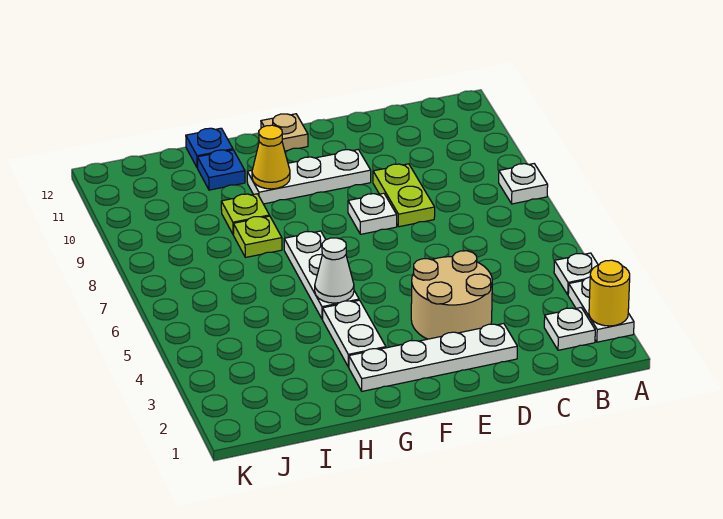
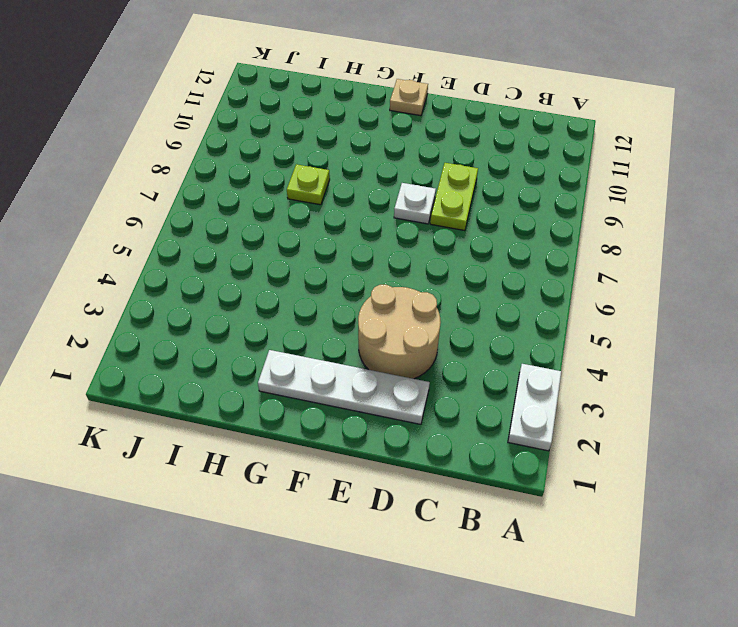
none -> white plate A4 level 1
none -> white plate A8 level 1
none -> white plate B2 level 1

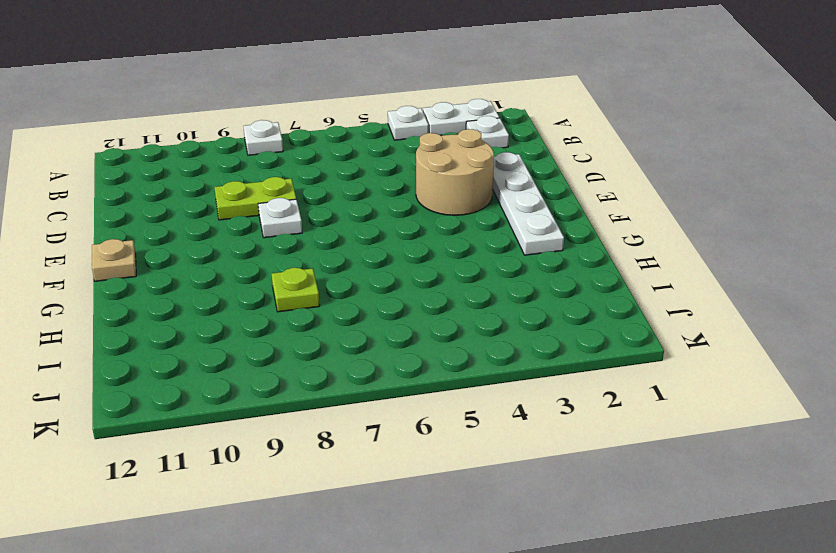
none -> white plate E10:G10 level 1
none -> white plate G3:G4 level 1
none -> white plate G5:G7 level 1

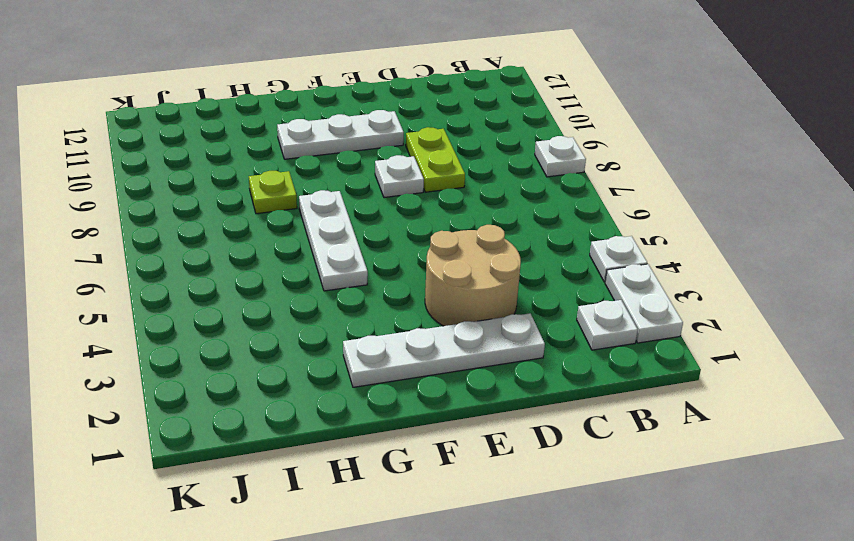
none -> tan plate F12 level 1
none -> white plate G3:G4 level 1
none -> lime plate H9 level 1

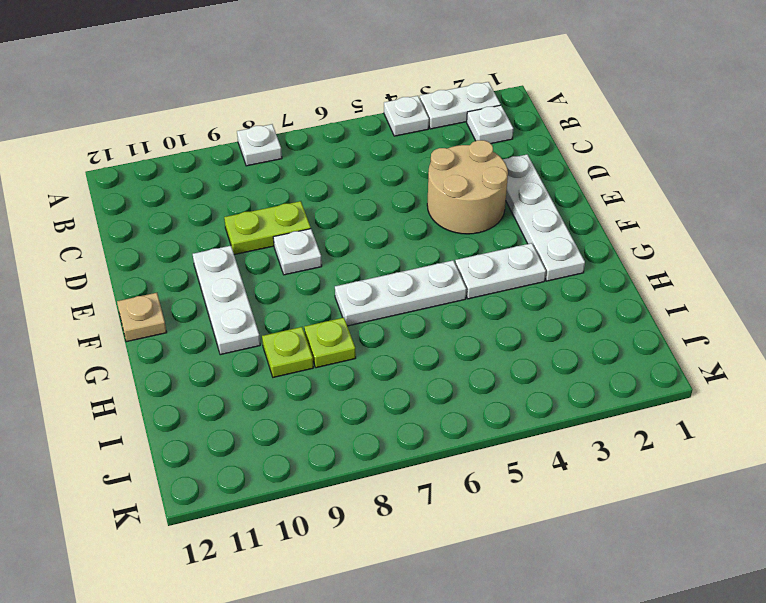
none -> blue plate H11 level 1
none -> blue plate H12 level 1
none -> yellow round brick A2 level 2

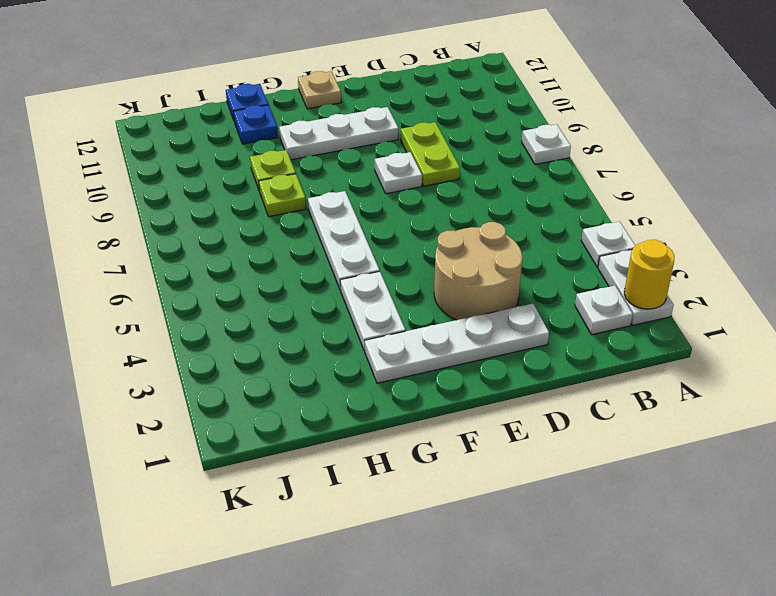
none -> white cone G5 level 2
none -> yellow cone G10 level 2

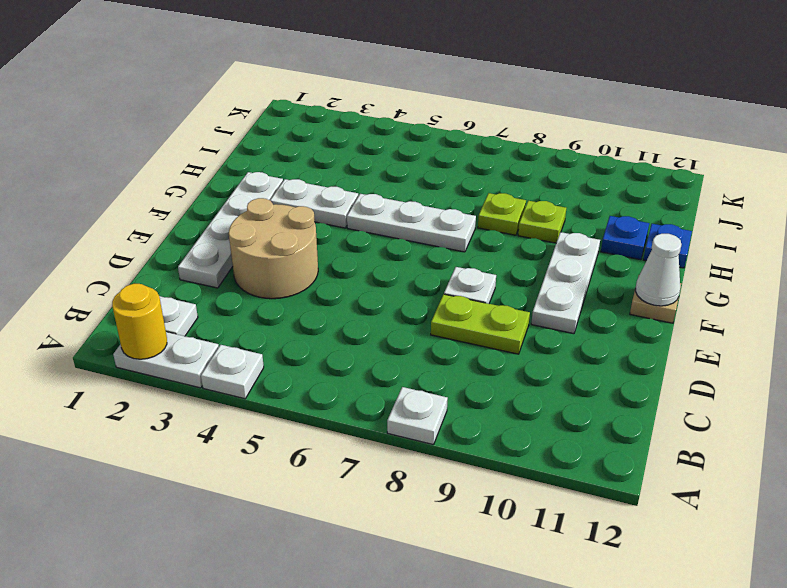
white cone F12 level 2 -> white cone G5 level 2
none -> yellow cone G10 level 2

